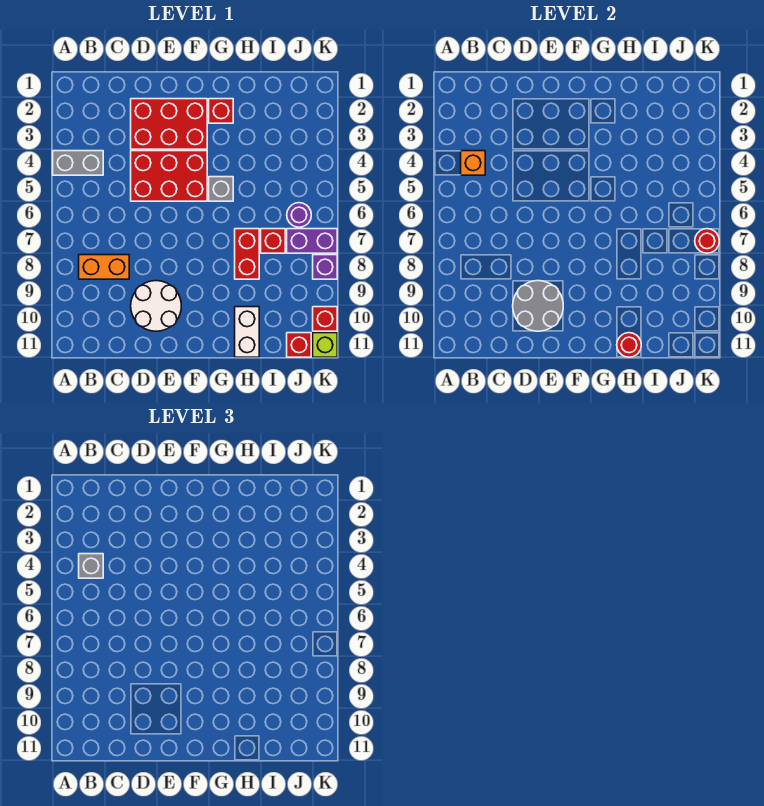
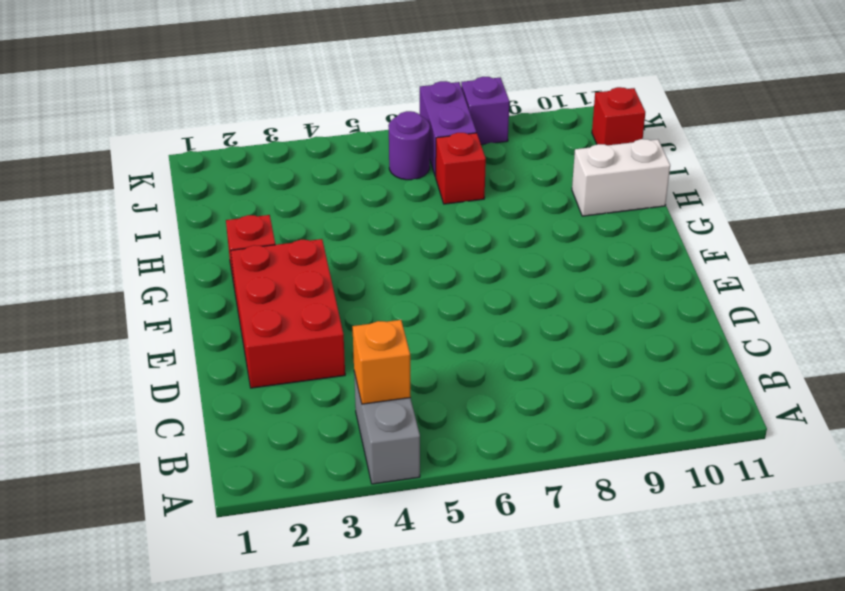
none -> orange brick B8:C8 level 1
none -> red brick D4:F5 level 1
none -> white round brick D9:E10 level 1

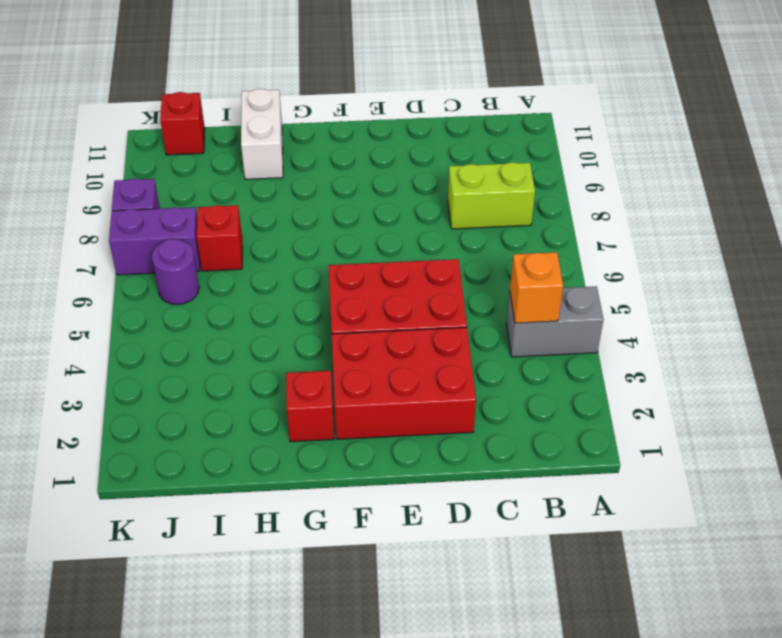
lime brick B8:C8 level 1 -> orange brick B8:C8 level 1
none -> white round brick D9:E10 level 1
none -> grey brick G5 level 1
none -> red brick H7:H8 level 1

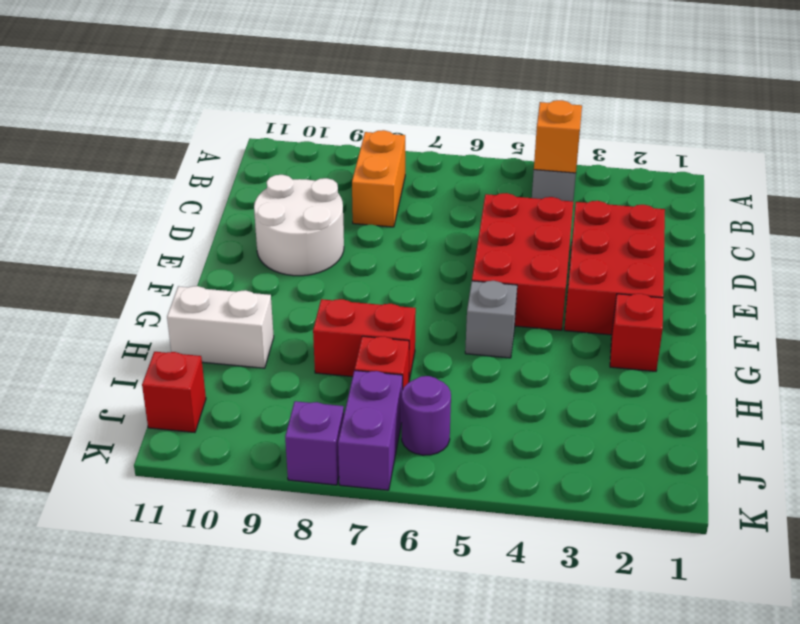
none -> red brick K10 level 1
none -> lime brick K11 level 1
none -> grey round brick D9:E10 level 2

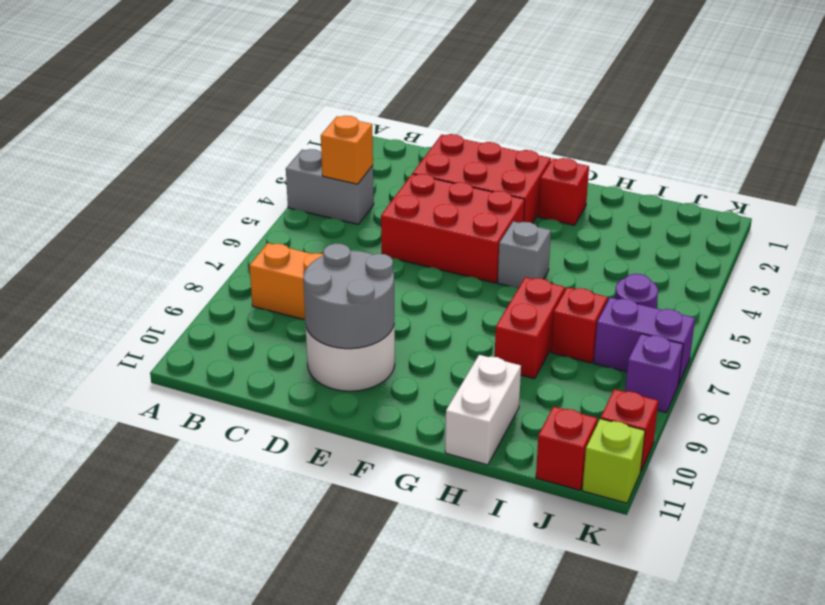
none -> red round brick H11 level 2
none -> red round brick K7 level 2
none -> grey brick B4 level 3

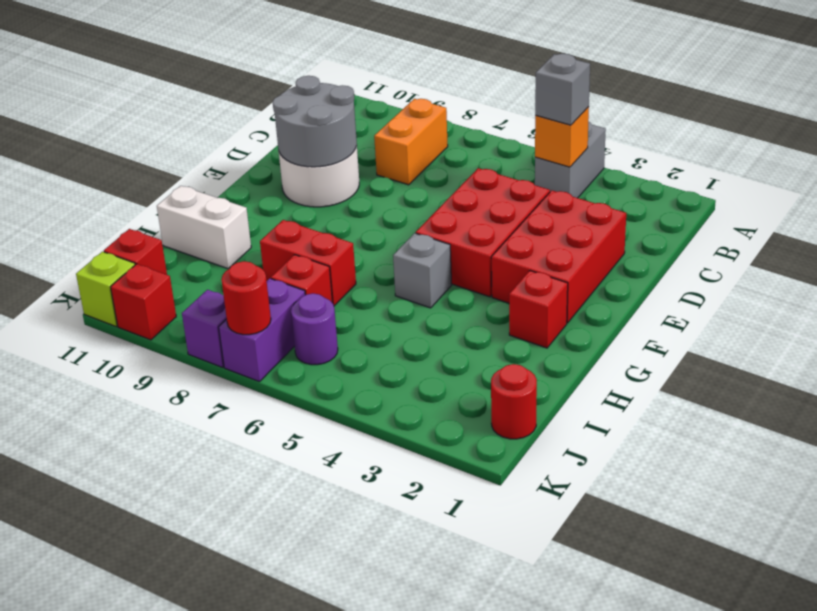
red round brick J1 level 1 -> red round brick H11 level 2

